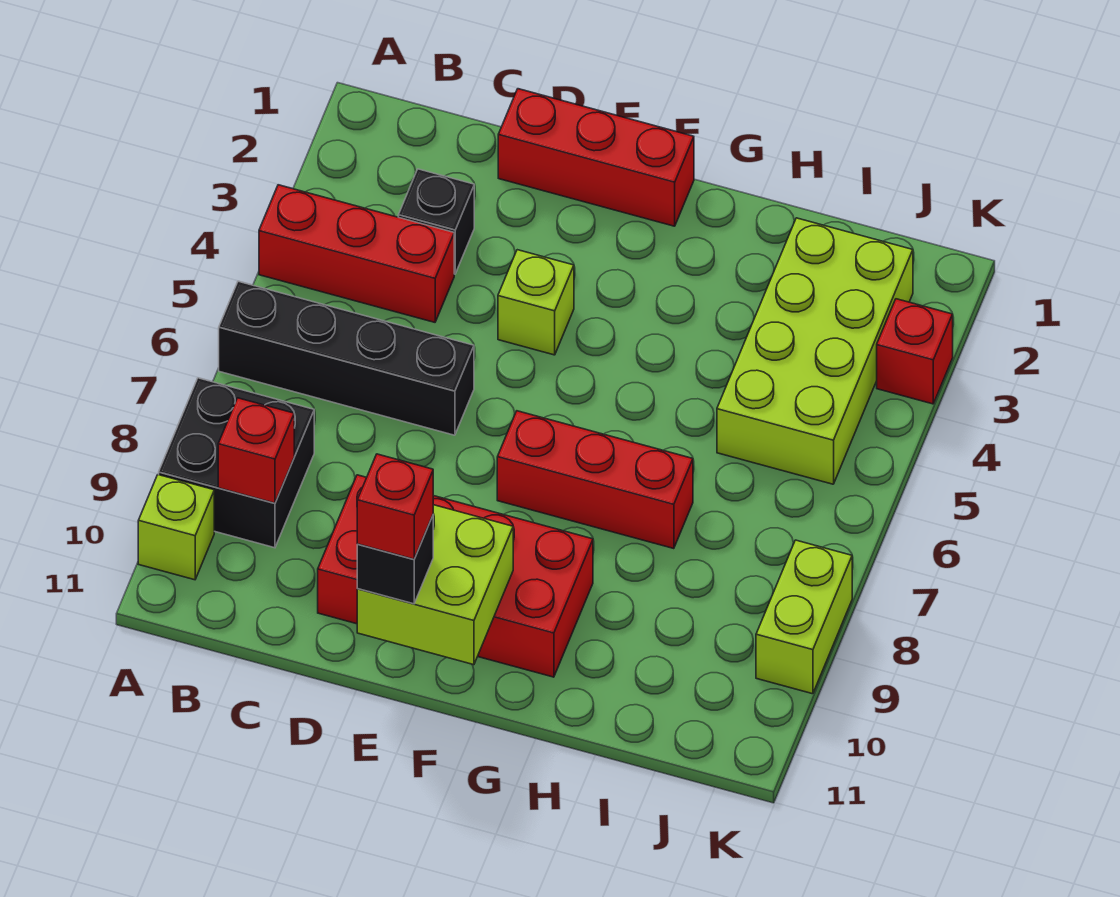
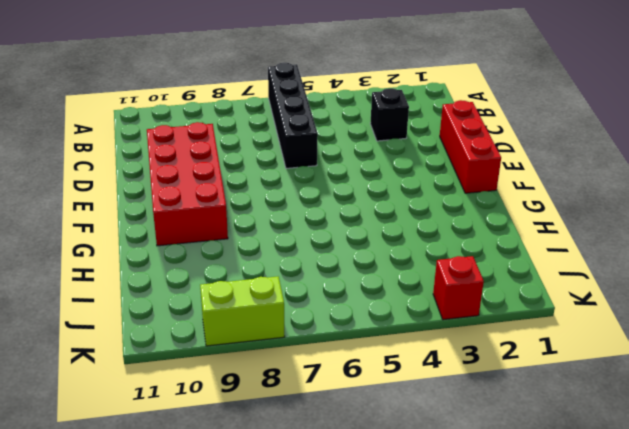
none -> red brick A4:C4 level 1
none -> black brick A8:B9 level 1
none -> lime brick A10 level 1

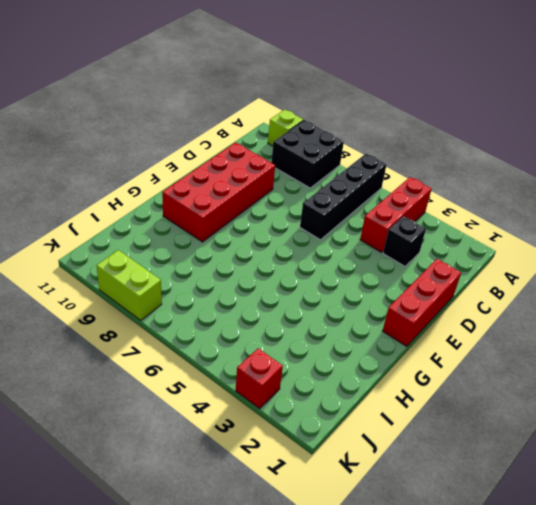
none -> lime brick E4 level 1
none -> red brick F7:H7 level 1
none -> lime brick I2:J5 level 1

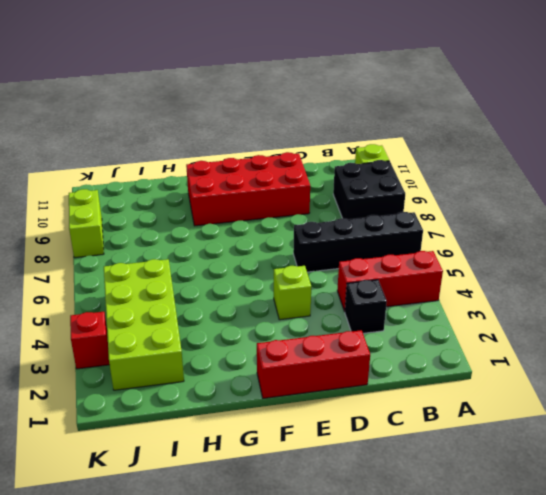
none -> red brick F7:H7 level 1
none -> red brick B9 level 2
none -> lime brick E10:F11 level 2

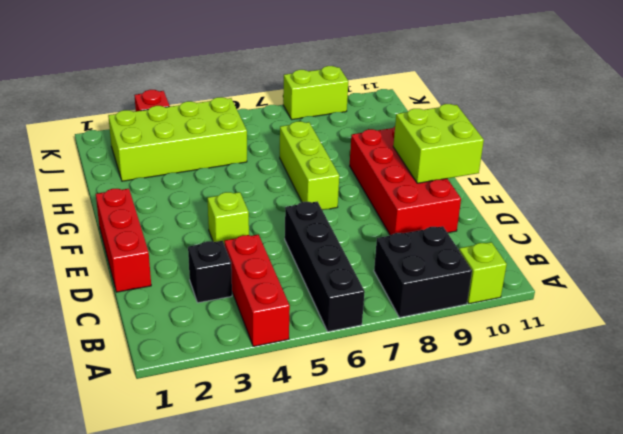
lime brick F7:H7 level 1 -> red brick F7:H7 level 1
none -> red brick B9 level 2
none -> black brick E11 level 3
none -> red brick E11 level 4

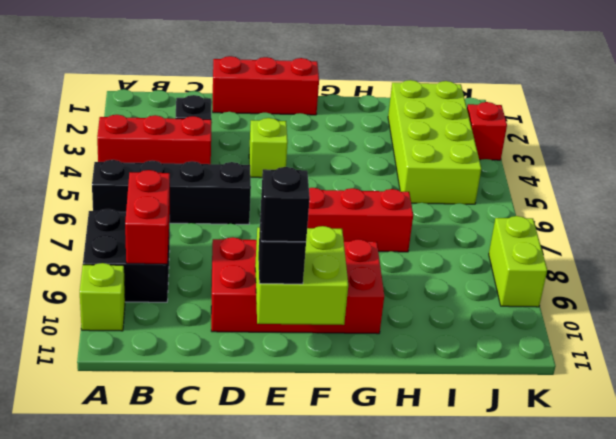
red brick B8:B9 level 2 -> red brick B9 level 2
black brick E11 level 4 -> red brick E11 level 4

